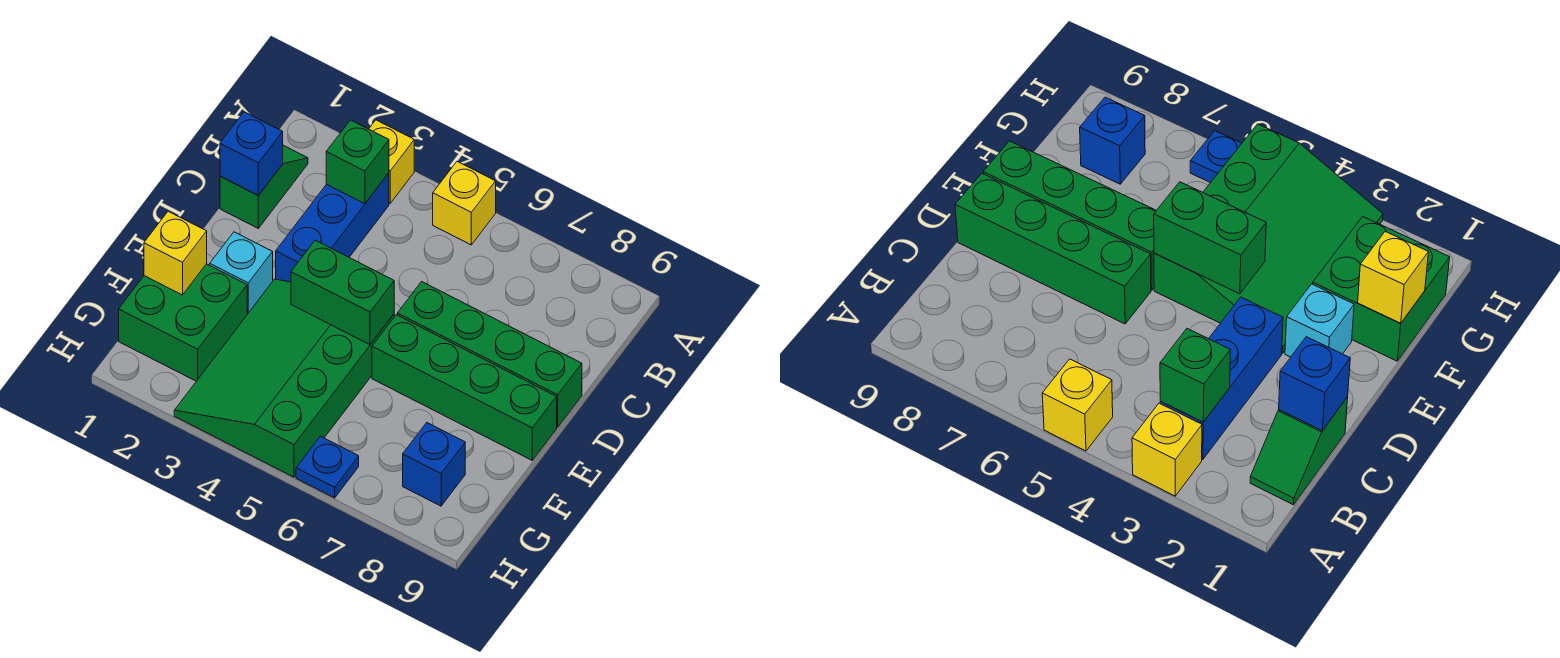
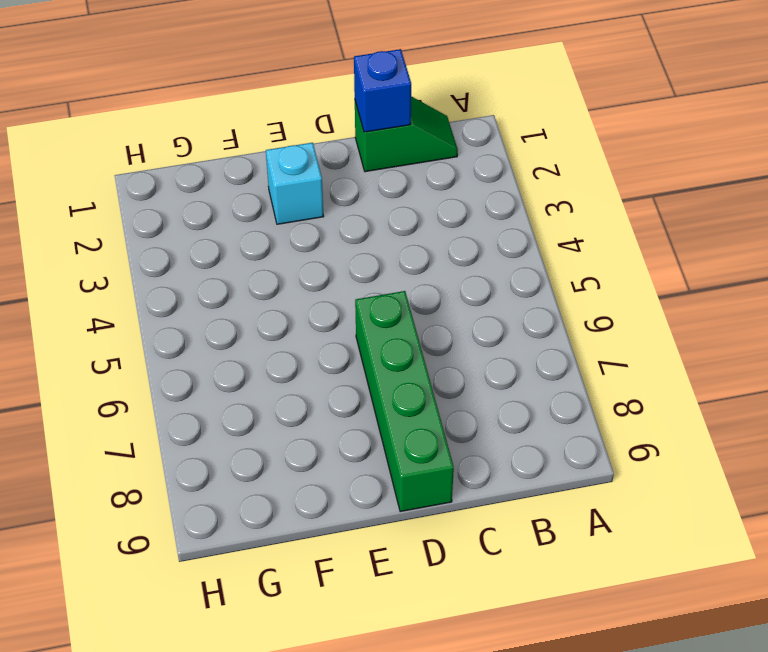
none -> yellow brick A3 level 1
none -> yellow brick A5 level 1
none -> blue brick B3:D3 level 1

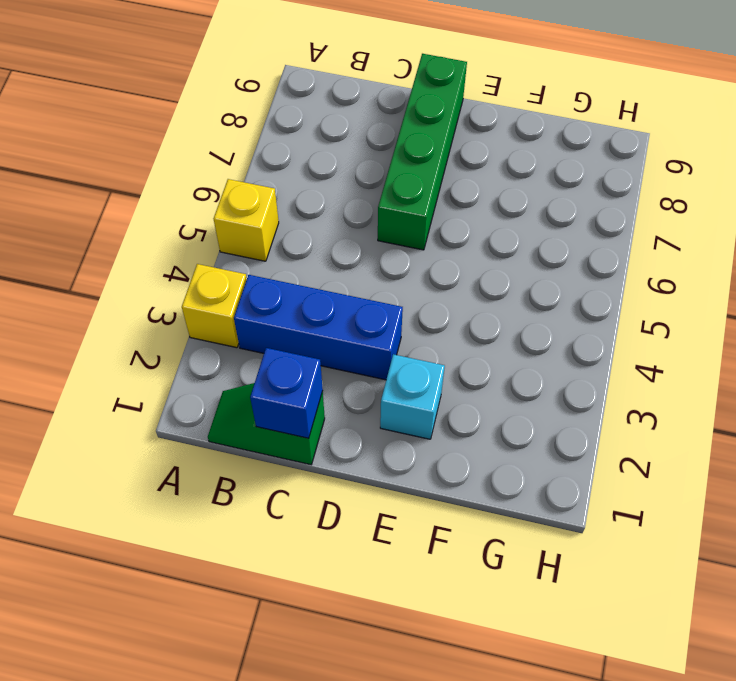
none -> green slope E3:H5 level 1 top 5
none -> green brick E6:E9 level 1
none -> green brick F1:G2 level 1

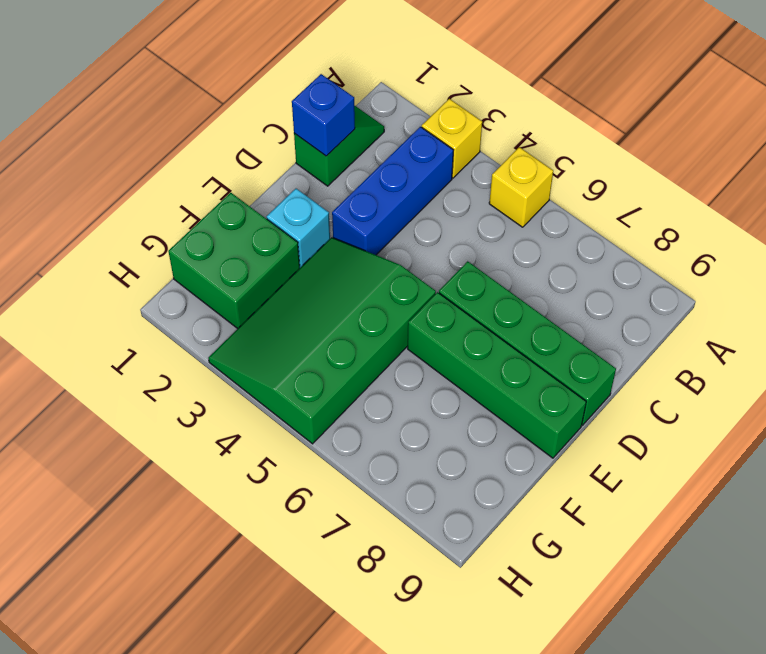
none -> blue brick G8 level 1
none -> blue plate H6 level 1
none -> green brick B3 level 2

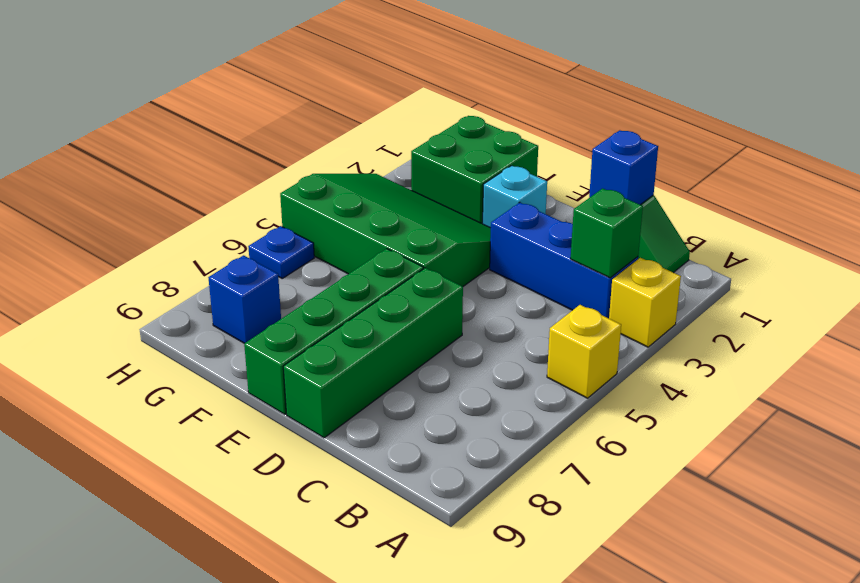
none -> green brick E4:E5 level 2
none -> yellow brick F1 level 2

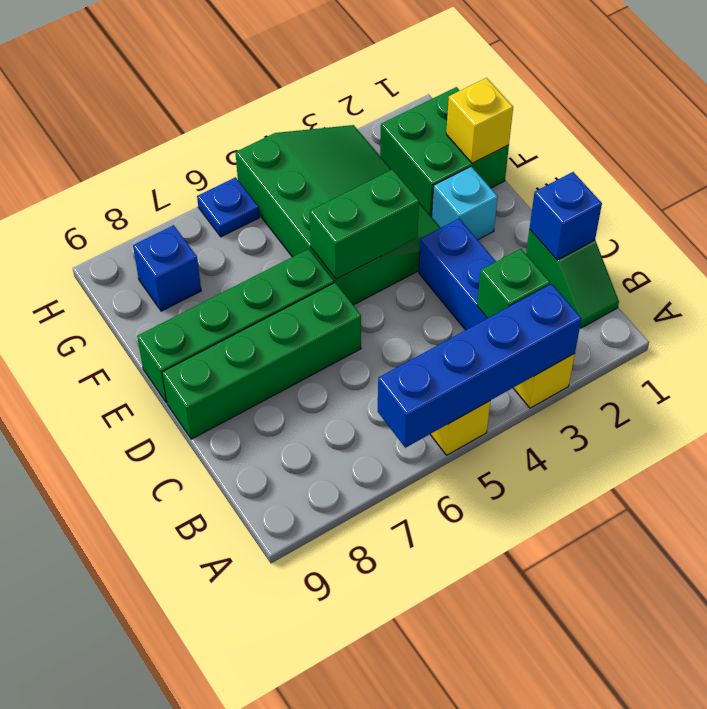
blue brick A3:A6 level 2 -> none

